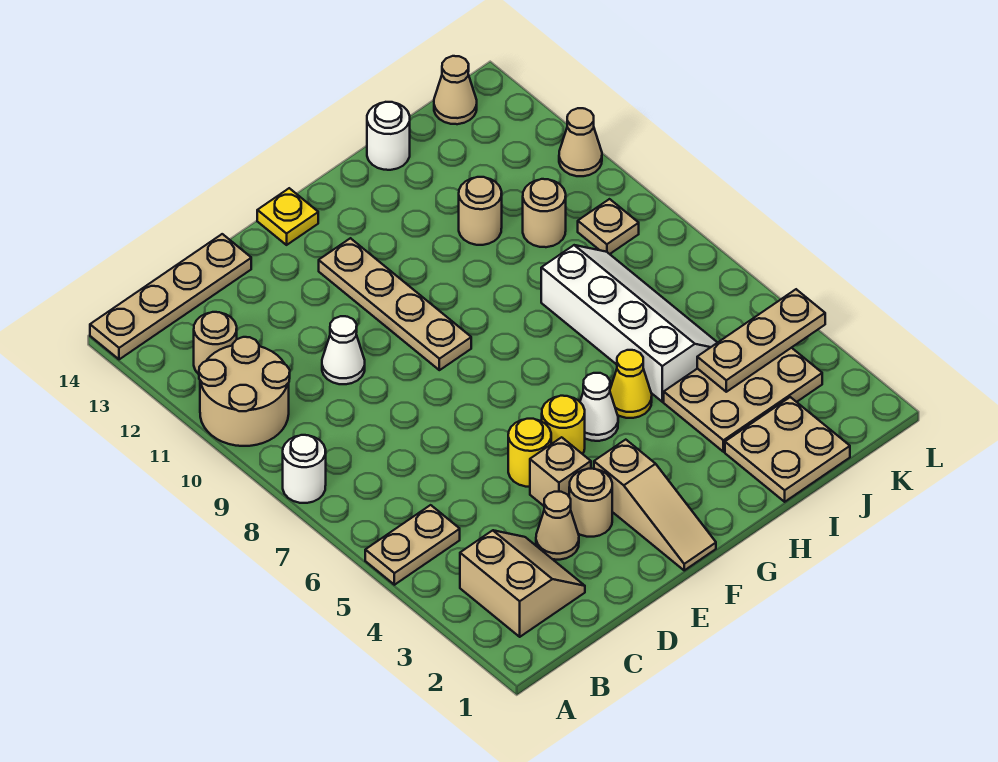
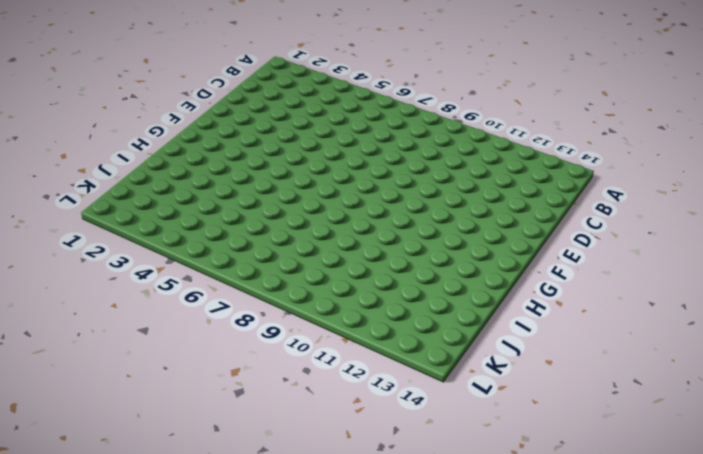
none -> tan plate A5:B5 level 1
none -> white round brick A8 level 1
none -> tan round brick A10:B11 level 1

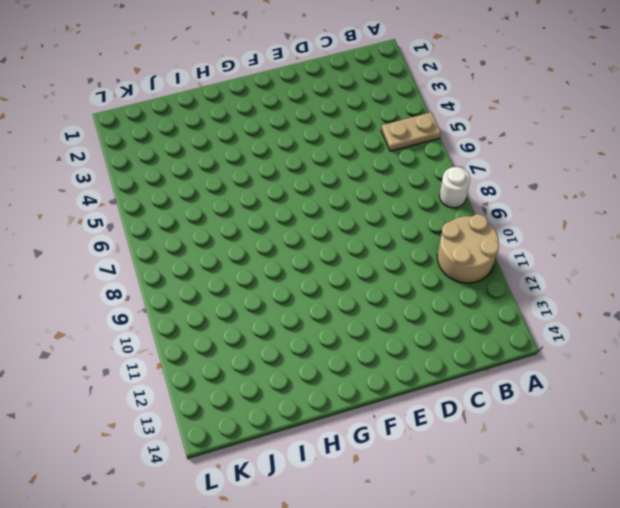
none -> tan plate A14:D14 level 1
none -> tan slope B2:C3 level 1 top B
none -> tan round brick B12 level 1

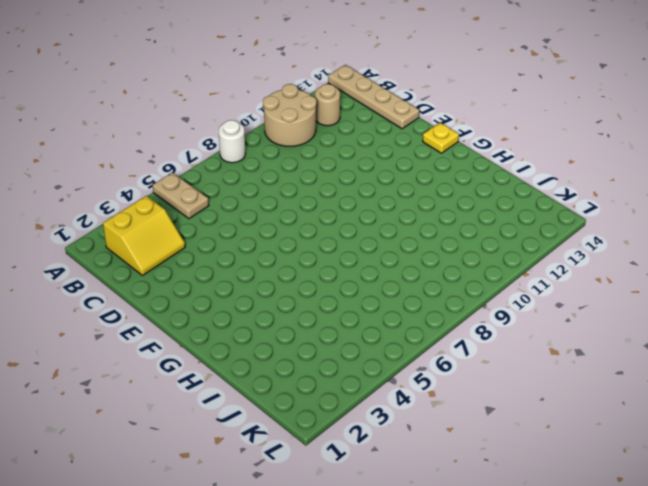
yellow slope B2:C3 level 1 top B -> tan slope B2:C3 level 1 top B
none -> tan cone D3 level 1
none -> white cone D10 level 1
none -> tan round brick E3 level 1

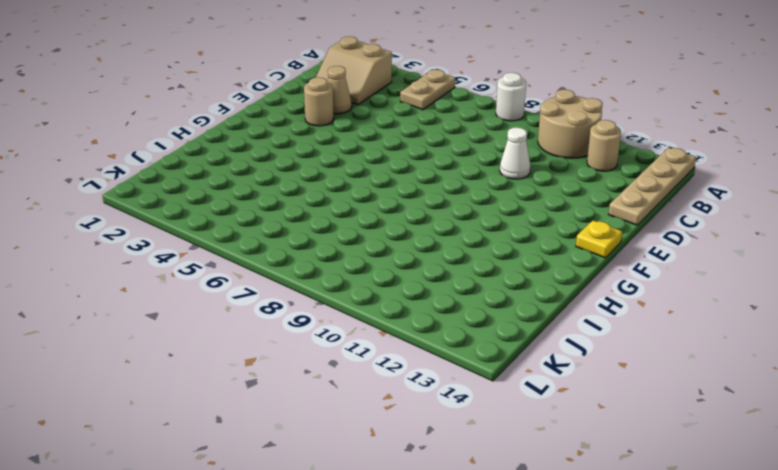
none -> tan brick E4 level 1
none -> yellow round brick E5 level 1
none -> tan slope F1:F3 level 1 top 3

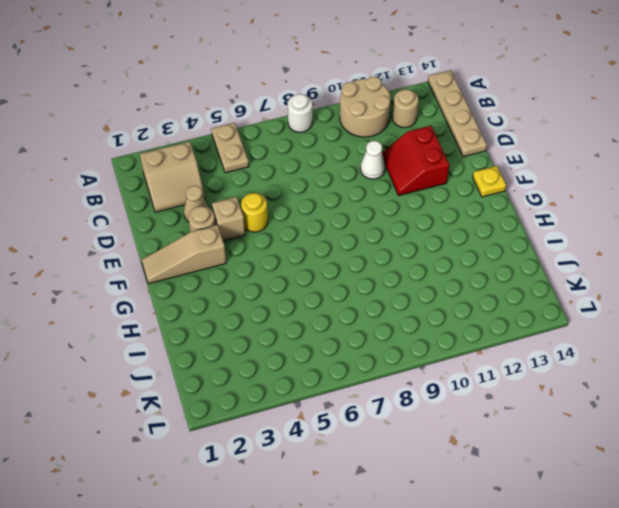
red slope D11:E12 level 1 top 12 -> none
none -> yellow round brick F5 level 1
none -> tan plate F9:F12 level 1
none -> white cone G5 level 1

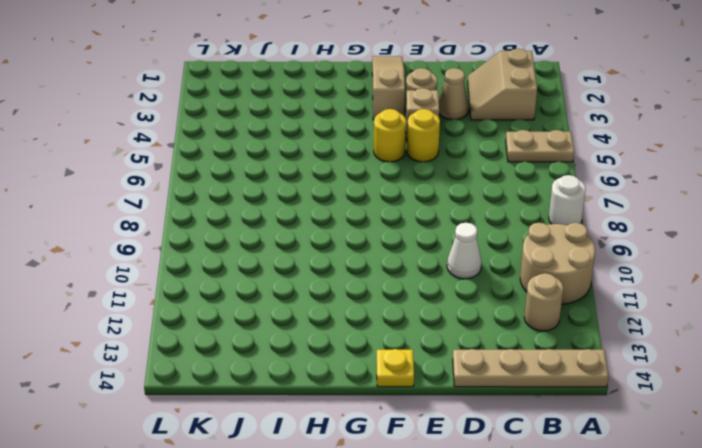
none -> tan plate F9:F12 level 1
none -> white cone G5 level 1
none -> yellow cone H5 level 1

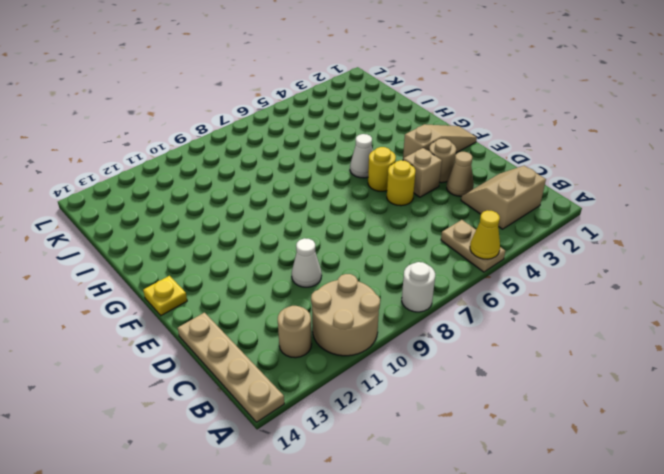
yellow cone A5 level 2 -> yellow cone H5 level 1
none -> tan plate F9:F12 level 1
none -> tan plate I1:J2 level 1
none -> tan plate I3:K4 level 1

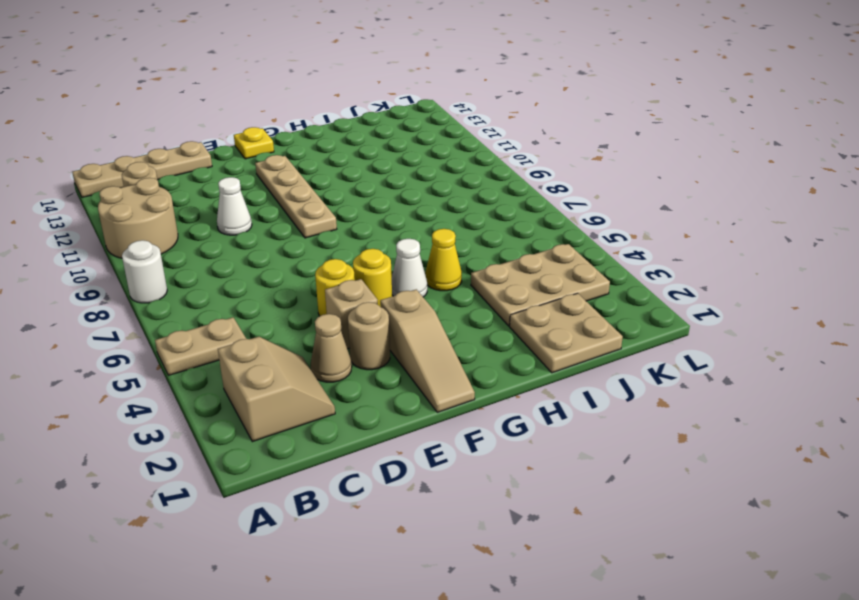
none -> white slope I5:J8 level 1 top I
none -> tan round brick I11 level 1
none -> white round brick I14 level 1

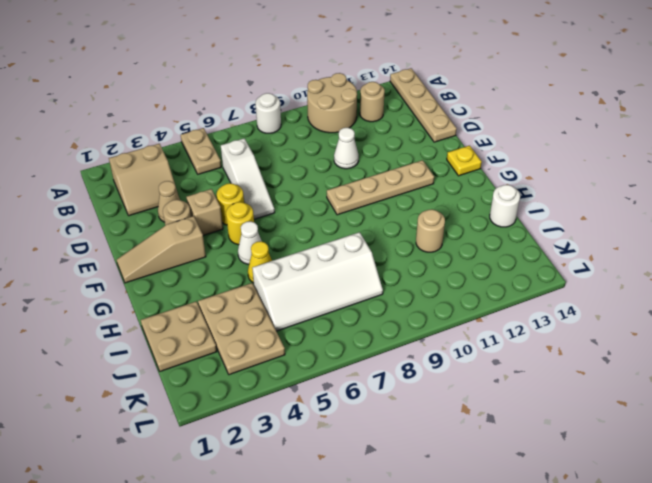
white slope C6:E6 level 1 top C -> none
none -> tan round brick J10 level 1
none -> tan plate K9 level 1
none -> tan cone K14 level 1

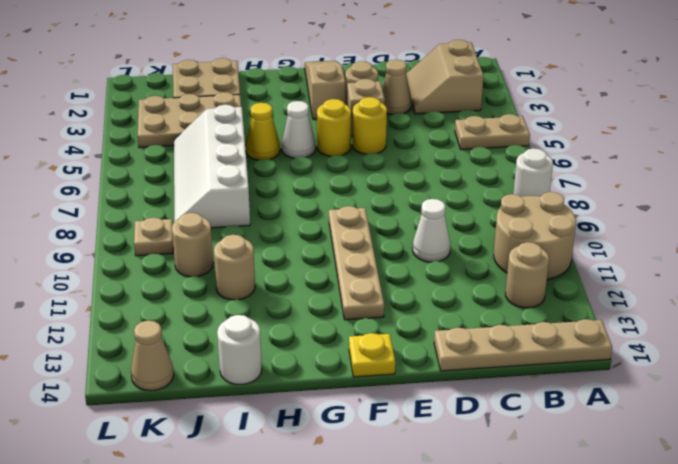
none -> tan cone L11 level 1
none -> tan plate J4:L4 level 2

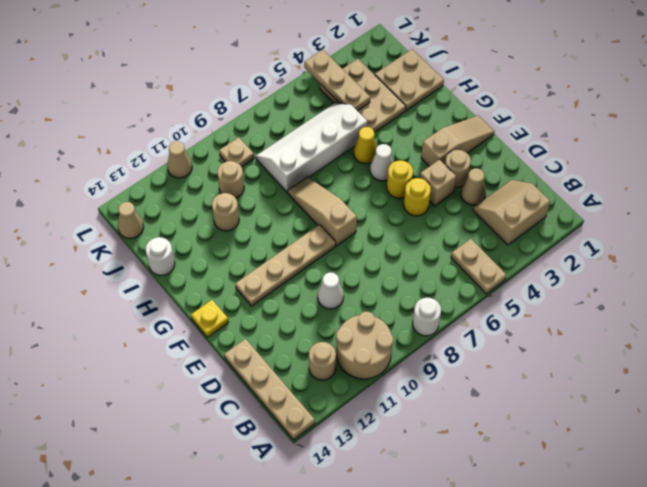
tan slope F8:H8 level 1 top F -> none

